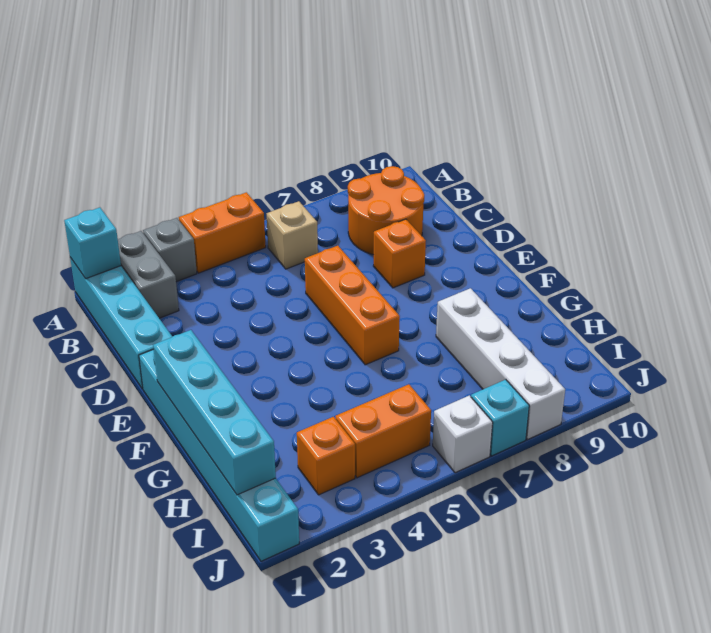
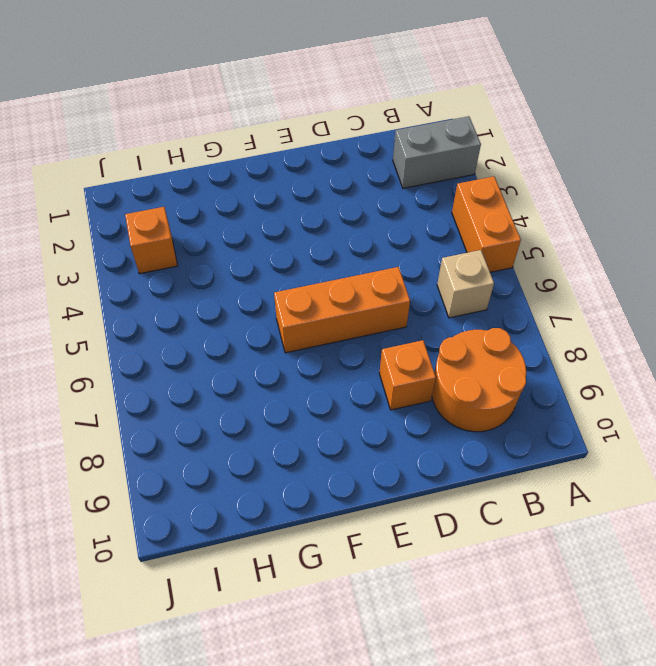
none -> cyan brick A1:D1 level 1
none -> grey brick A3 level 1
none -> cyan brick E1:J1 level 1

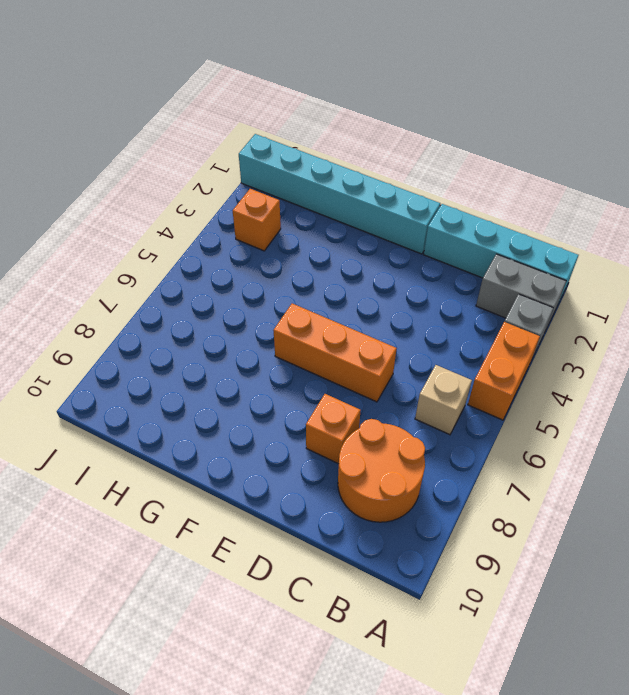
none -> white brick G8:J8 level 1
none -> orange brick I4:I5 level 1
none -> white brick J6 level 1

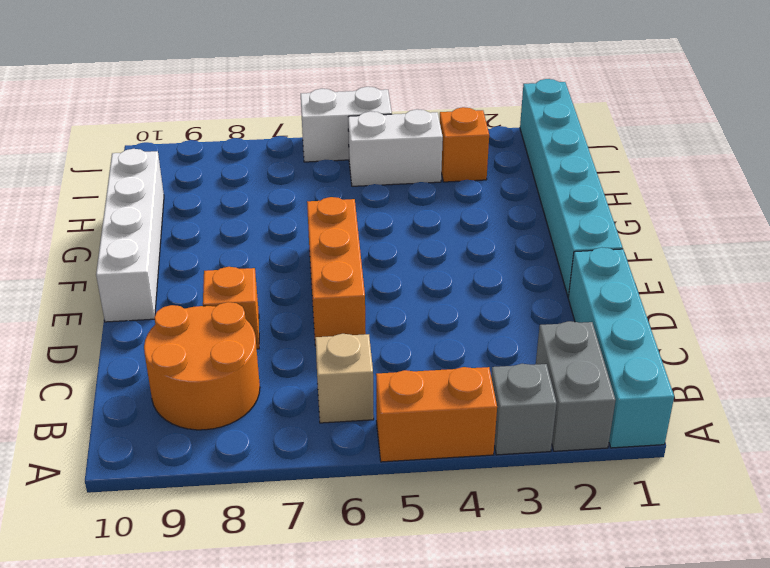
white brick E10:H10 level 1 -> white brick G8:J8 level 1
white brick I4:I5 level 1 -> orange brick I4:I5 level 1
white brick J5:J6 level 1 -> white brick J6 level 1
none -> cyan brick J7 level 1
none -> cyan brick A1 level 2
none -> cyan brick F1:I1 level 2

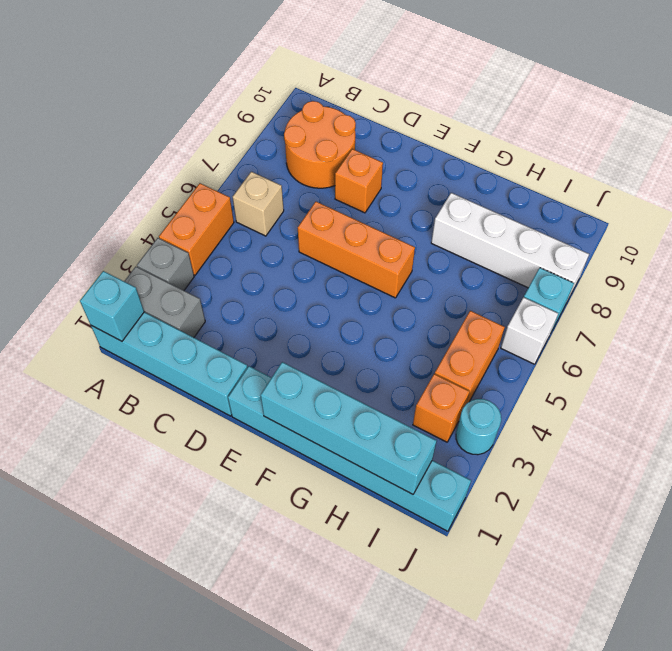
cyan round brick J3 level 1 -> none

